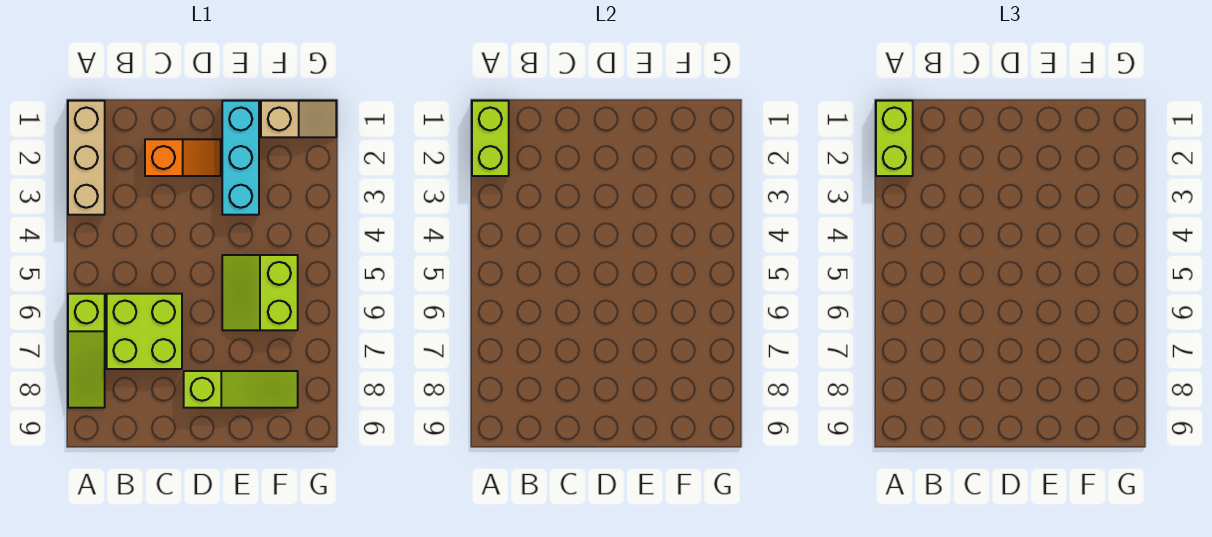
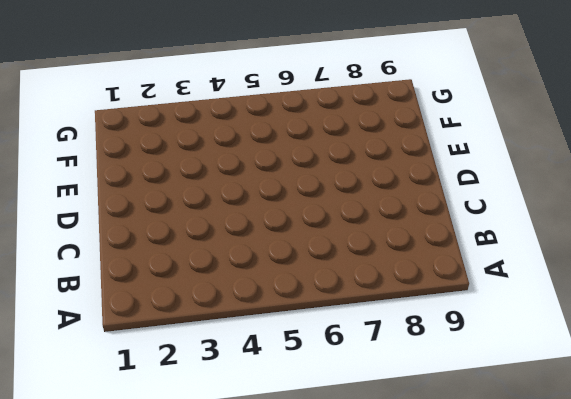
none -> tan brick A1:A3 level 1
none -> lime slope A6:A8 level 1 top 6

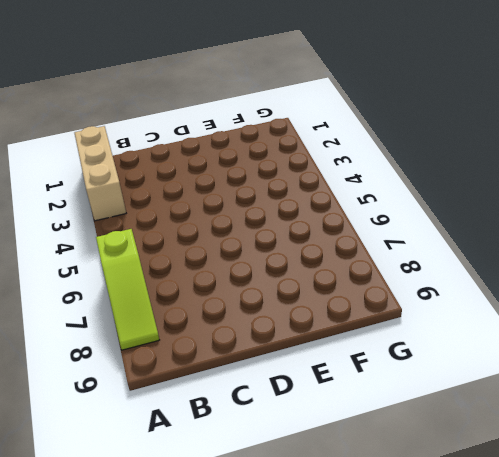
none -> lime brick B6:C7 level 1
none -> orange slope C2:D2 level 1 top C

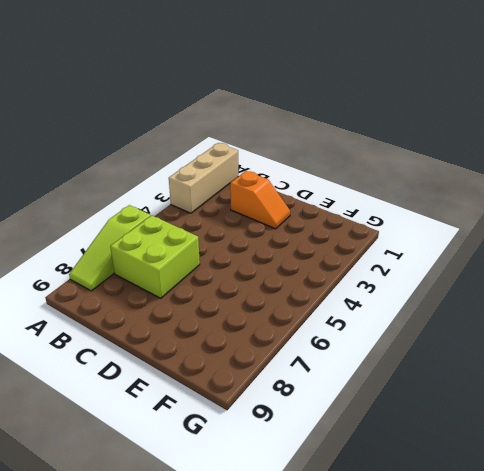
none -> lime slope D8:F8 level 1 top D
none -> cyan brick E1:E3 level 1

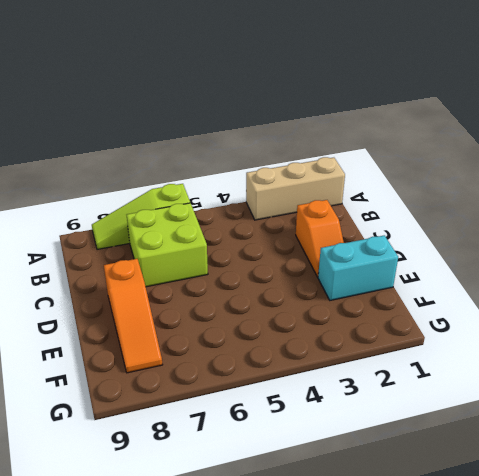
orange slope D8:F8 level 1 top D -> lime slope D8:F8 level 1 top D
cyan brick E1:E2 level 1 -> cyan brick E1:E3 level 1
none -> lime slope E5:F6 level 1 top F
none -> tan slope F1:G1 level 1 top F

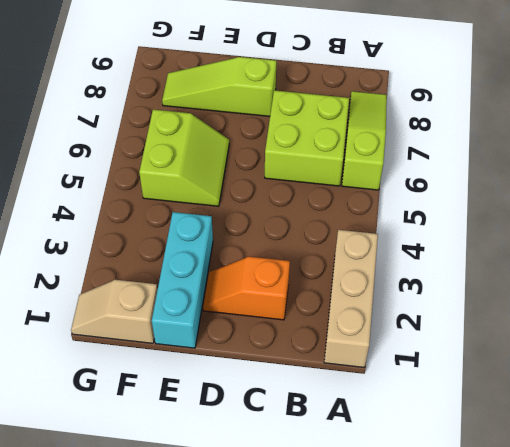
none -> lime brick A1:A2 level 2
none -> lime brick A1:A2 level 3

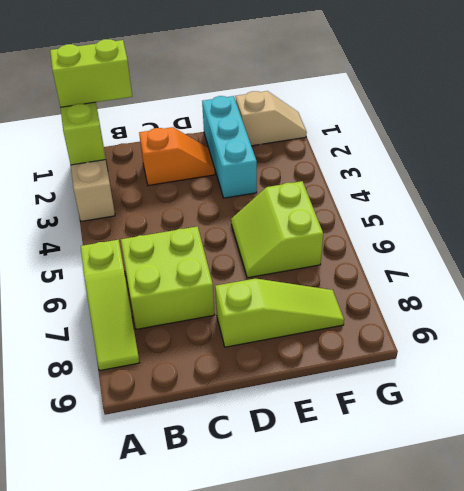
lime brick A1:B1 level 3 -> lime brick A1:A2 level 3

